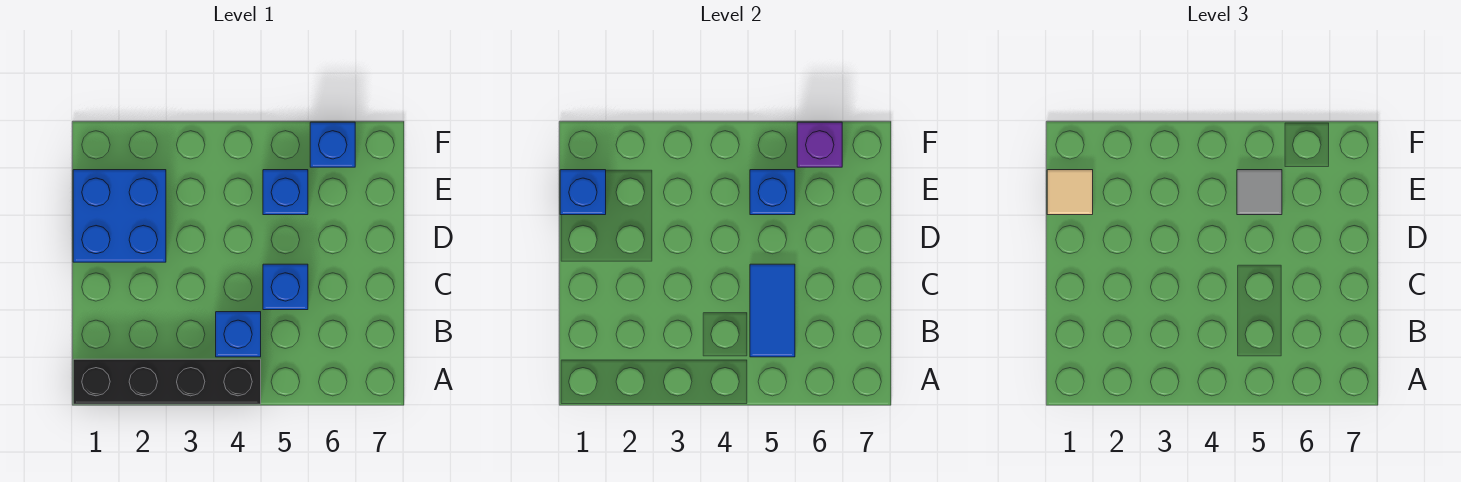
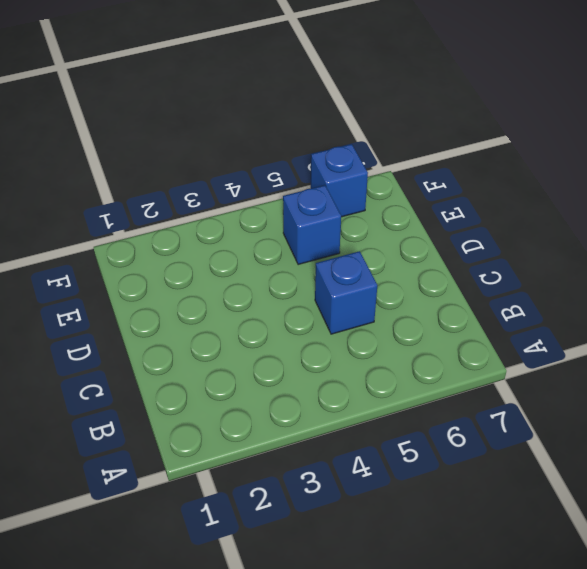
none -> black brick A1:A4 level 1
none -> blue brick B4 level 1
none -> blue brick D1:E2 level 1

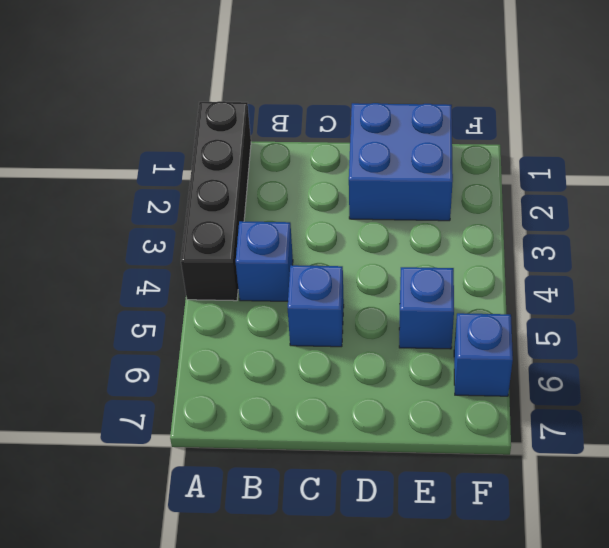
none -> blue tile B5:C5 level 2
none -> blue brick E1 level 2
none -> blue brick E5 level 2

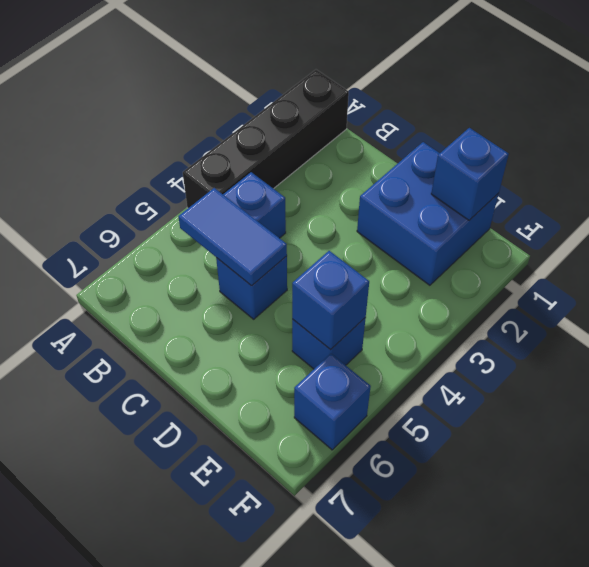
none -> purple brick F6 level 2
none -> tan tile E1 level 3
none -> grey tile E5 level 3

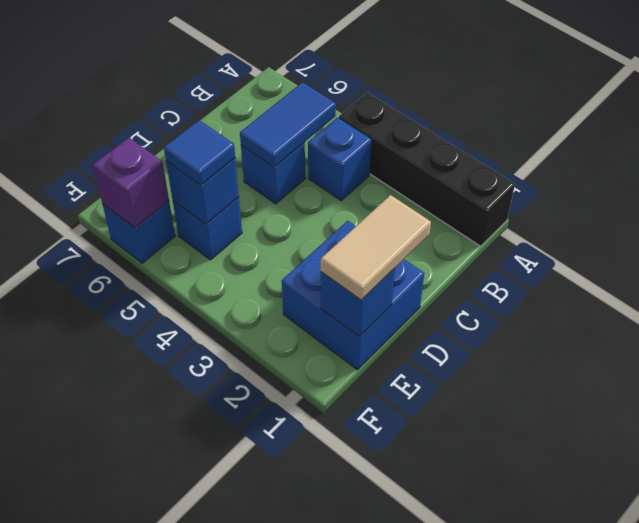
tan tile D1:E1 level 3 -> tan tile E1 level 3
blue tile E5 level 3 -> grey tile E5 level 3

